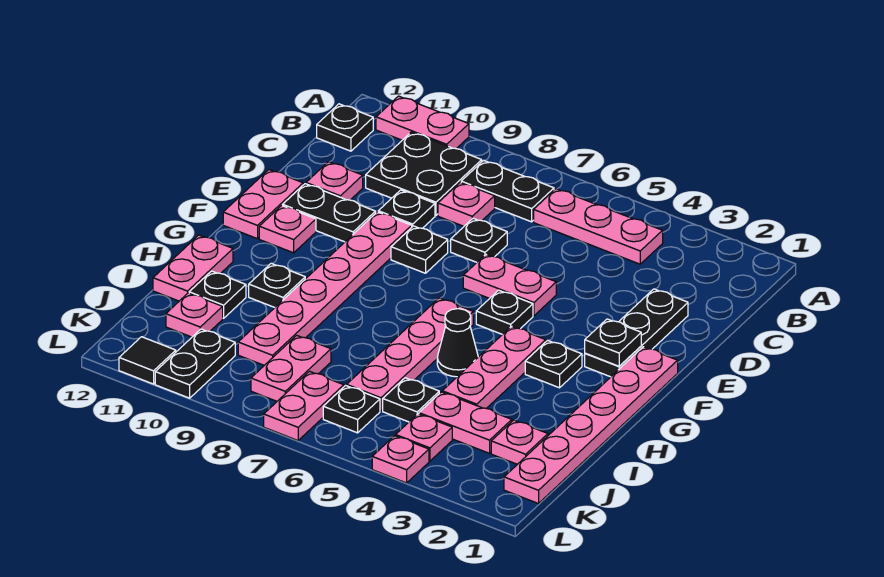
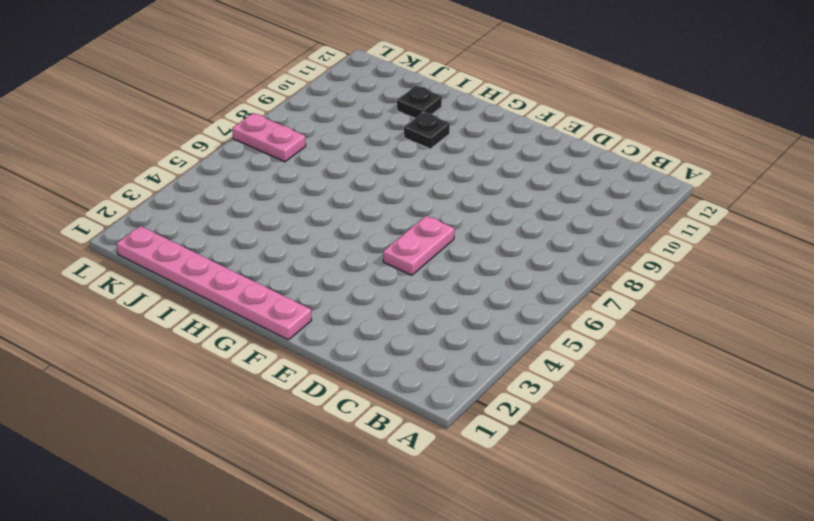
none -> pink plate A10:A11 level 1
none -> pink plate B4:B6 level 1
none -> black plate B7:B8 level 1
none -> black plate B9:C10 level 1

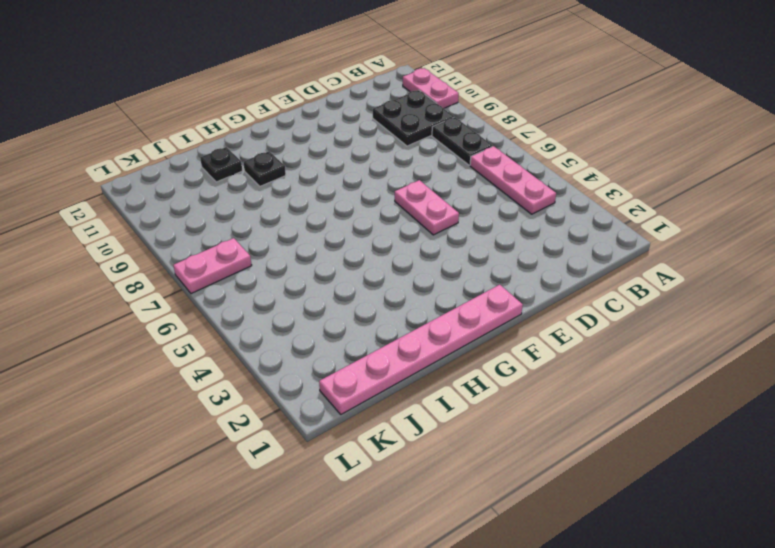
none -> black plate B12 level 1
none -> pink plate C8 level 1
none -> black plate D2:F2 level 1
none -> black plate D7 level 1

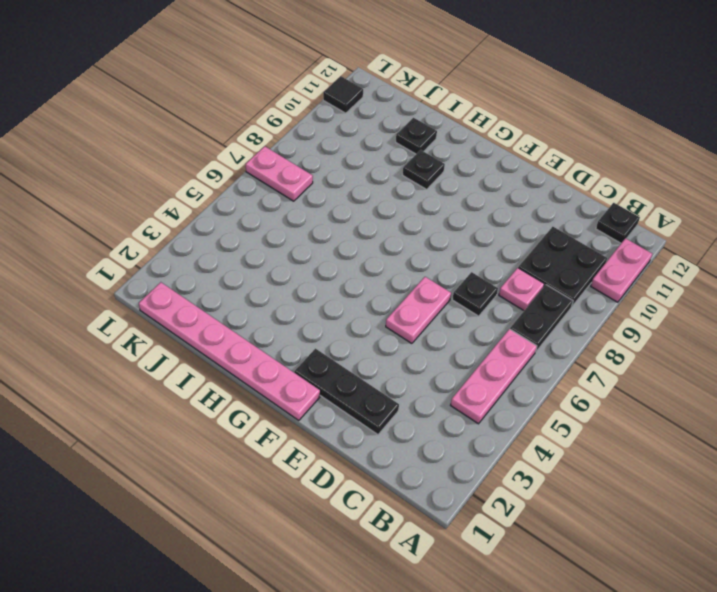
none -> black plate D9 level 1
none -> pink plate D11 level 1
none -> black plate E8 level 1
none -> pink plate E9:J9 level 1

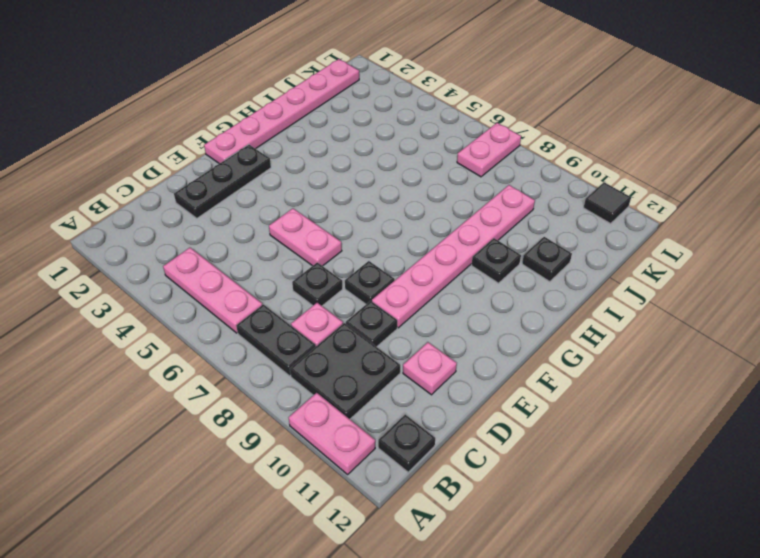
none -> black plate E10:E11 level 1
none -> pink plate E12:F12 level 1
none -> black plate F5 level 1
none -> pink plate F11 level 1

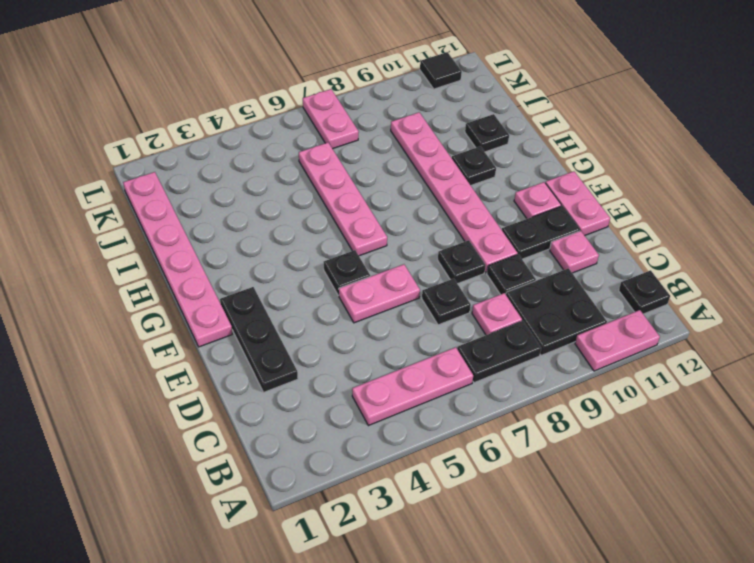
none -> black plate G3 level 1
none -> pink plate G4:I4 level 1
none -> black cone H5 level 1
none -> pink plate H12:I12 level 1

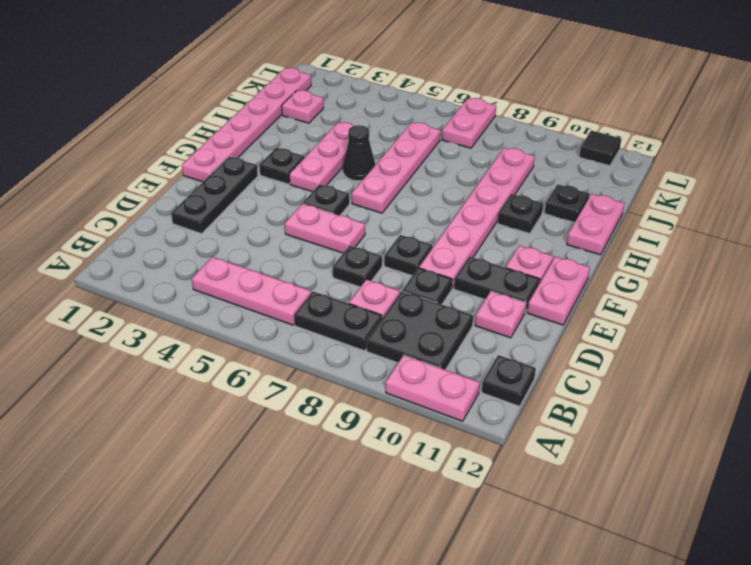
none -> pink plate J3:J4 level 1
none -> black plate J5 level 1
none -> pink plate J8:K8 level 1
none -> pink plate J11 level 1

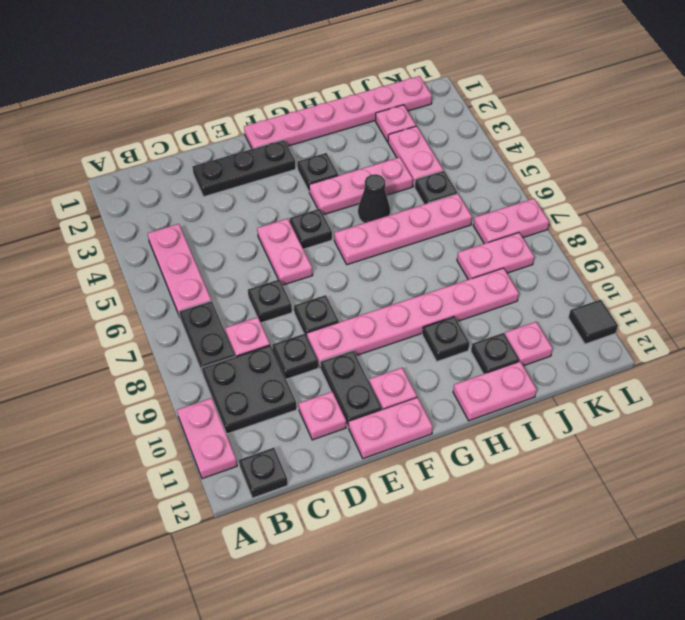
none -> pink plate K4 level 1
none -> black plate K6 level 1
none -> black plate K10:L10 level 1
none -> pink plate L4 level 1

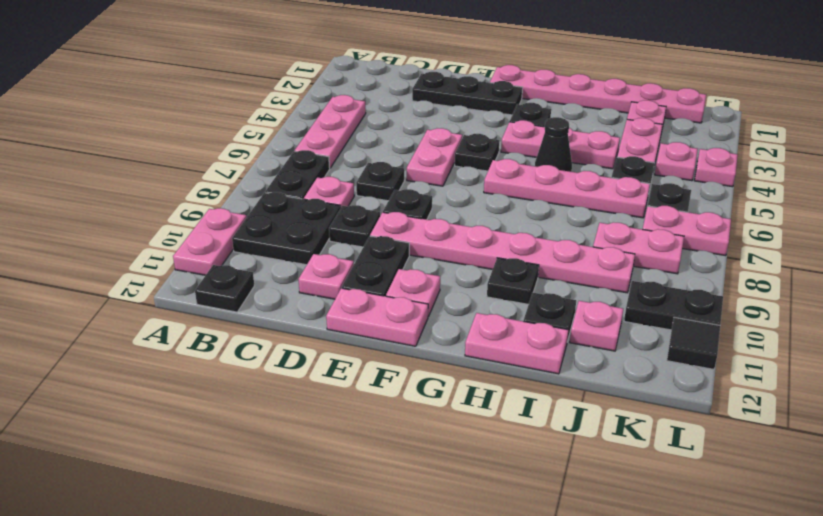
none -> black plate F2 level 2

